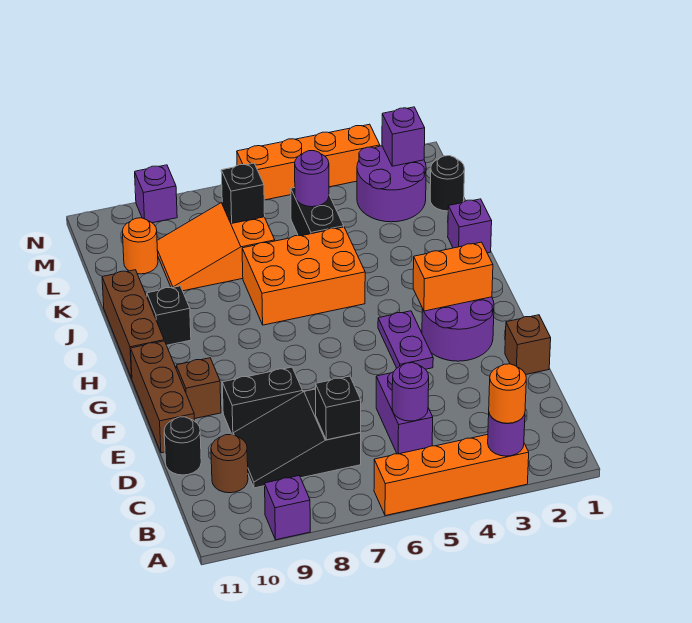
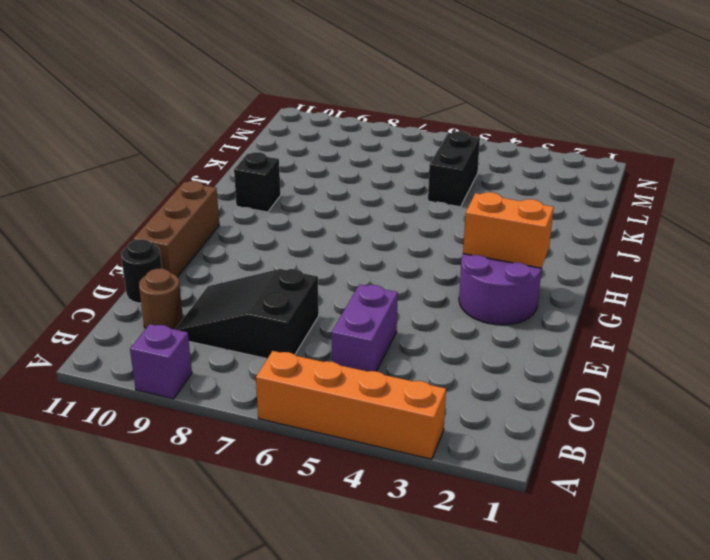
none -> brown brick E1 level 1
none -> black brick E8:E9 level 1
none -> purple plate F4:G4 level 1
none -> brown brick F10 level 1

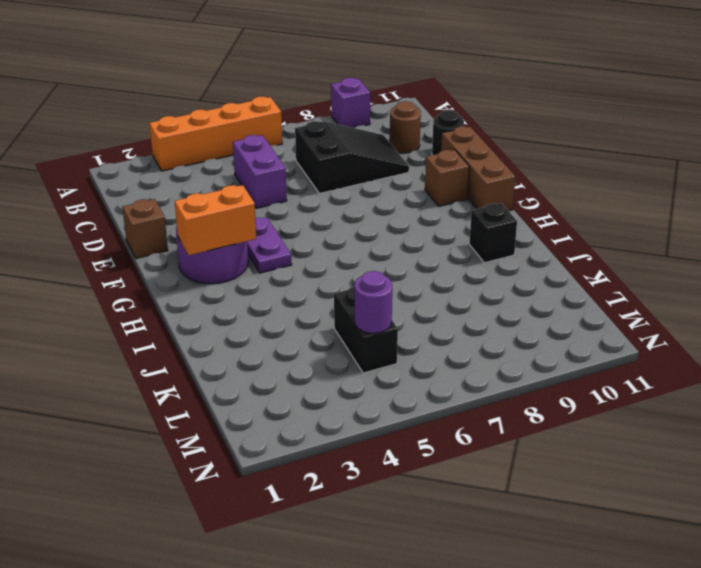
none -> black brick E8:E9 level 1
none -> brown brick H11:J11 level 1
none -> orange brick I5:J7 level 1
none -> purple brick J1 level 1

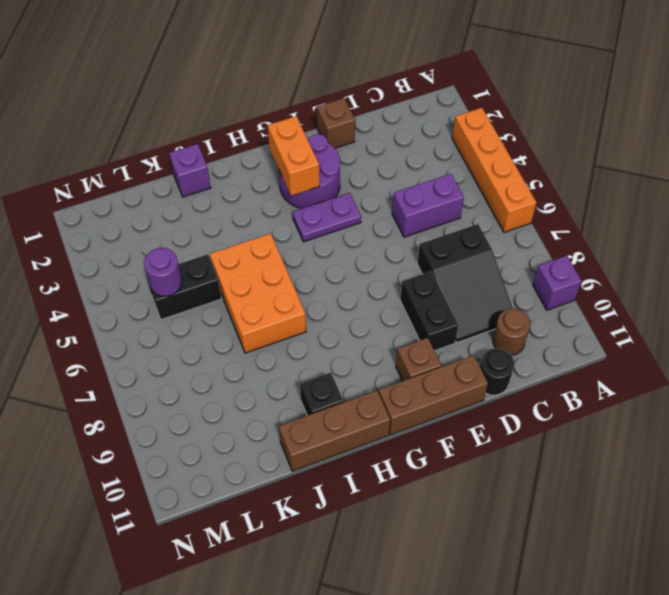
none -> orange slope K7:L9 level 1 top 7
none -> black round brick L1 level 1
none -> purple round brick L2:M3 level 1
none -> orange round brick L10 level 1

